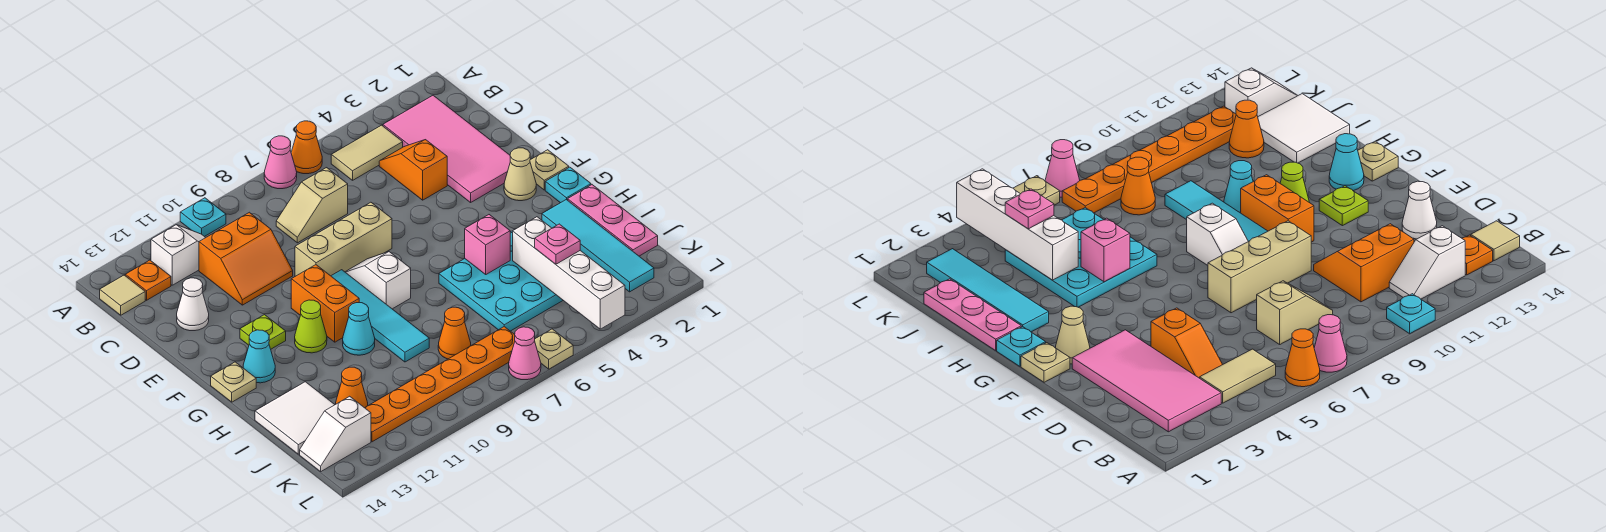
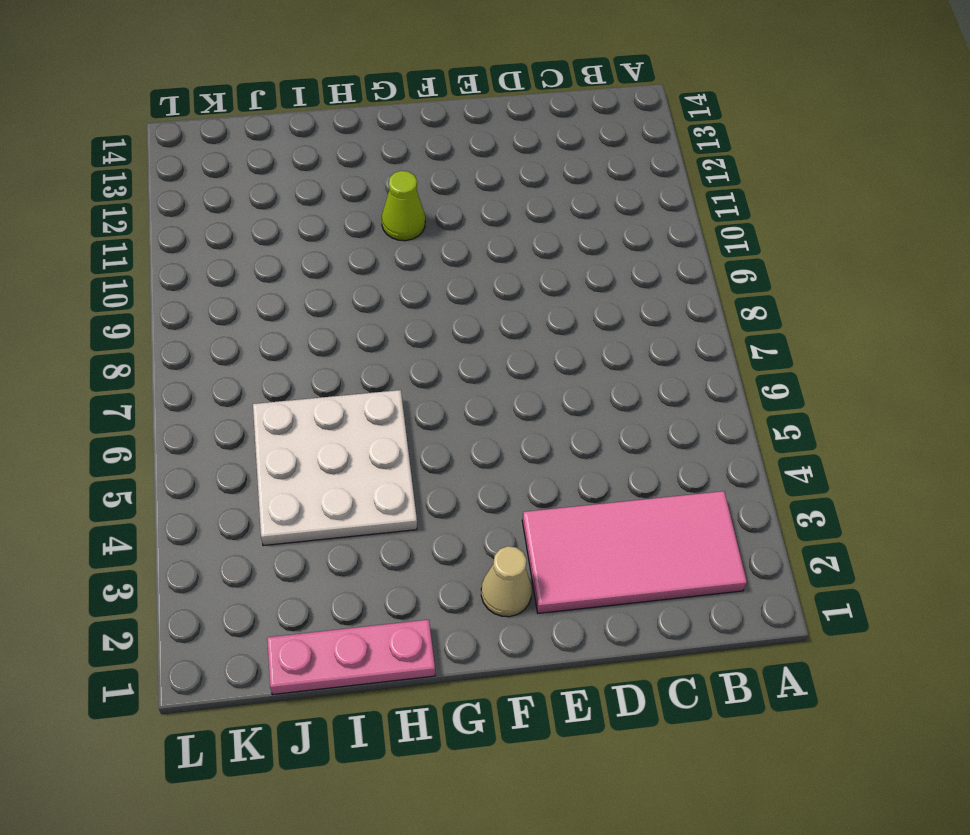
white plate H4:J6 level 1 -> cyan plate H4:J6 level 1
none -> orange cone A6 level 1
none -> pink cone A7 level 1
none -> cyan plate A10 level 1
none -> tan tile B4:B5 level 1

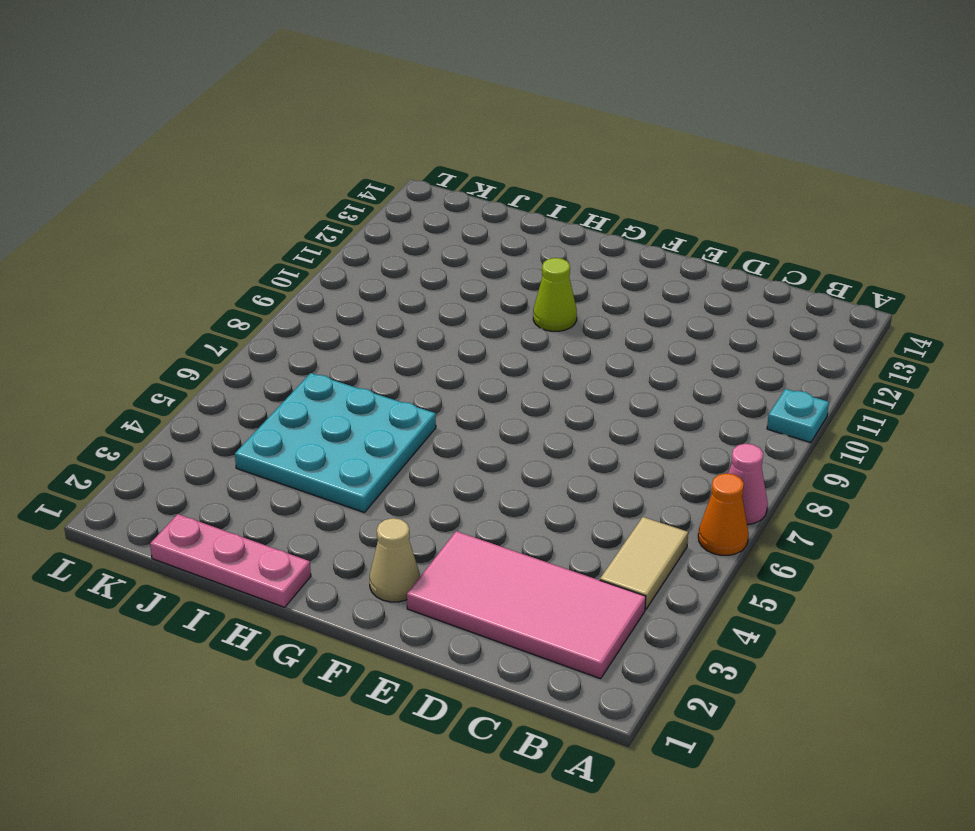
none -> white slope B11:B12 level 1 top 12
none -> orange plate B13 level 1
none -> tan tile B14 level 1
none -> orange slope C4:D4 level 1 top D

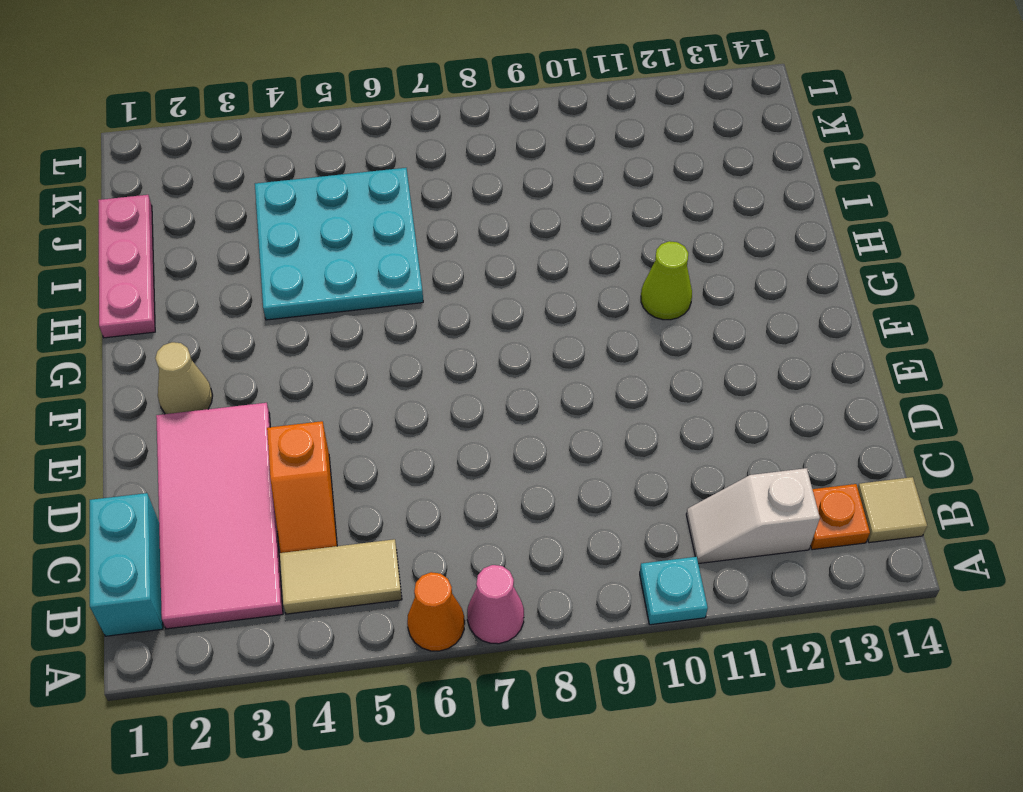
cyan brick B1:C1 level 1 -> none
none -> tan slope C7:C8 level 1 top 7
none -> orange slope C10:D11 level 1 top C
none -> white cone D13 level 1
none -> tan brick E7:E9 level 1

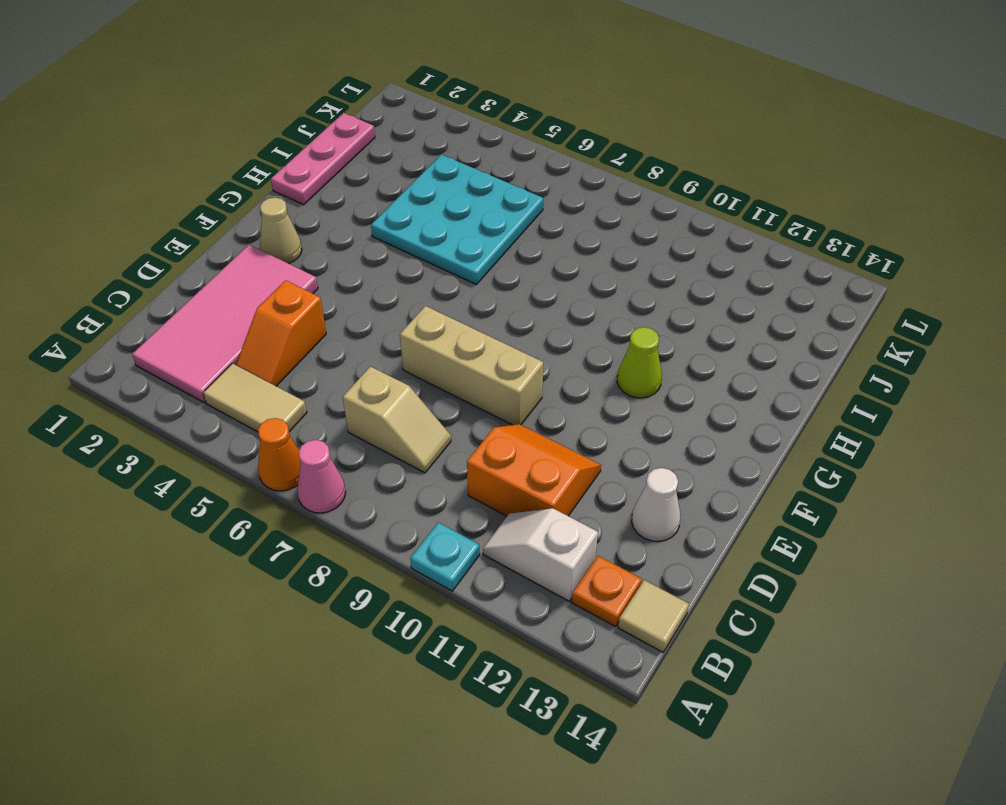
none -> tan plate F1 level 1
none -> white slope F8:G8 level 1 top G
none -> cyan tile F9:I9 level 1
none -> orange brick F10:G10 level 1

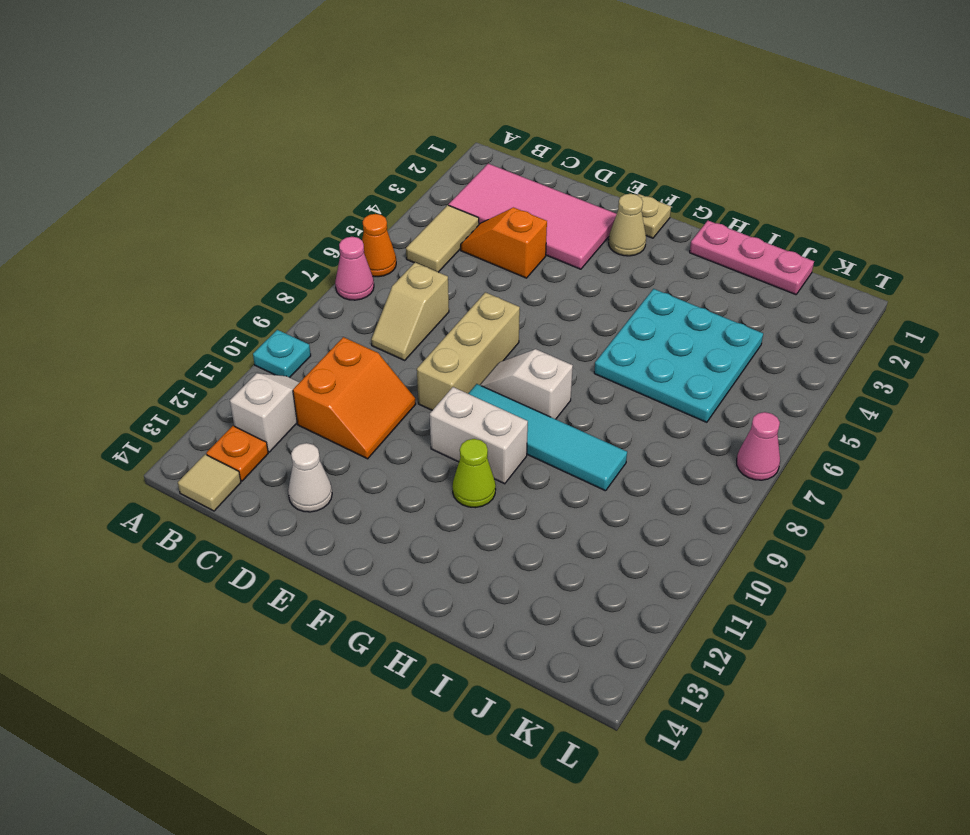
white brick F10:G10 level 1 -> orange brick F10:G10 level 1
none -> lime plate F12 level 1
none -> cyan plate G1 level 1
none -> cyan cone G13 level 1
none -> tan plate G14 level 1

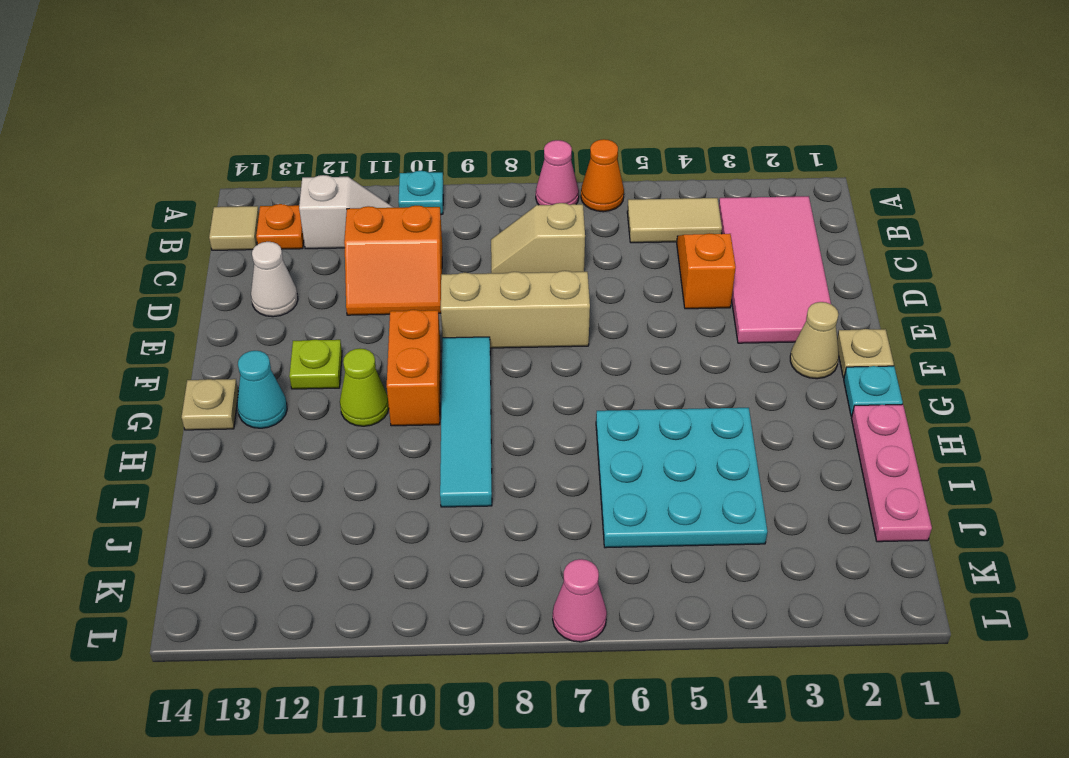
none -> white slope F8:G8 level 1 top G
none -> cyan tile H2:K2 level 1
none -> cyan cone H10 level 1
none -> white tile I13:J14 level 1

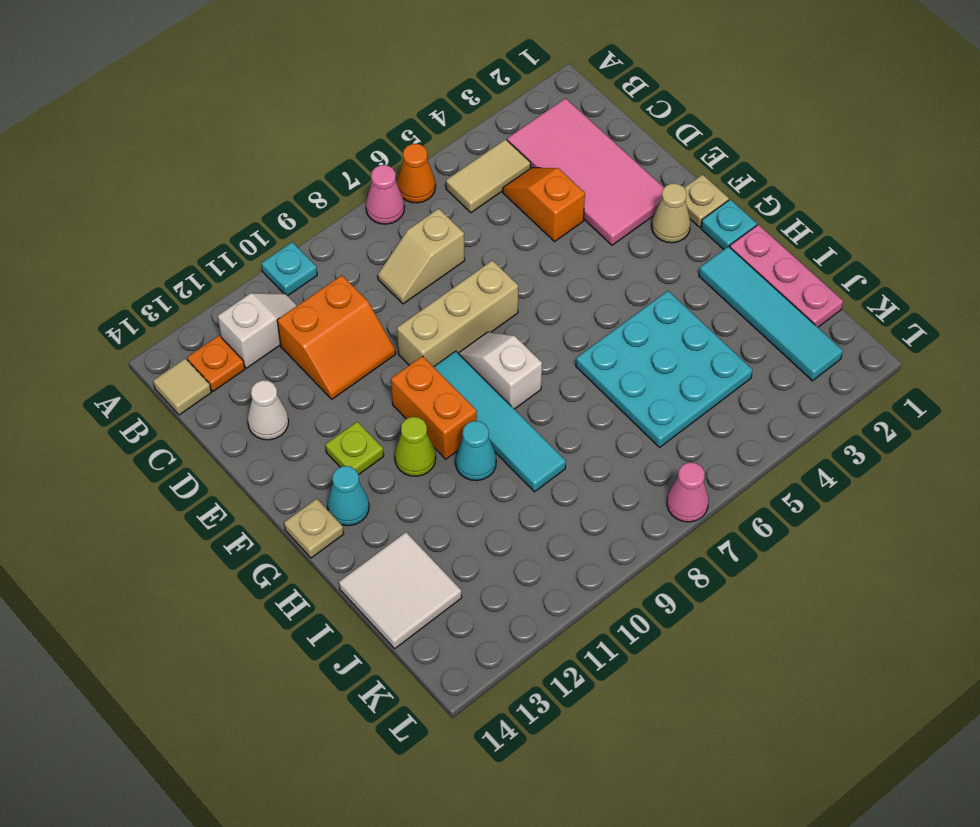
none -> orange cone J8 level 1
none -> orange cone J12 level 1
none -> orange plate K7:K12 level 1
none -> white slope K13:K14 level 1 top 13

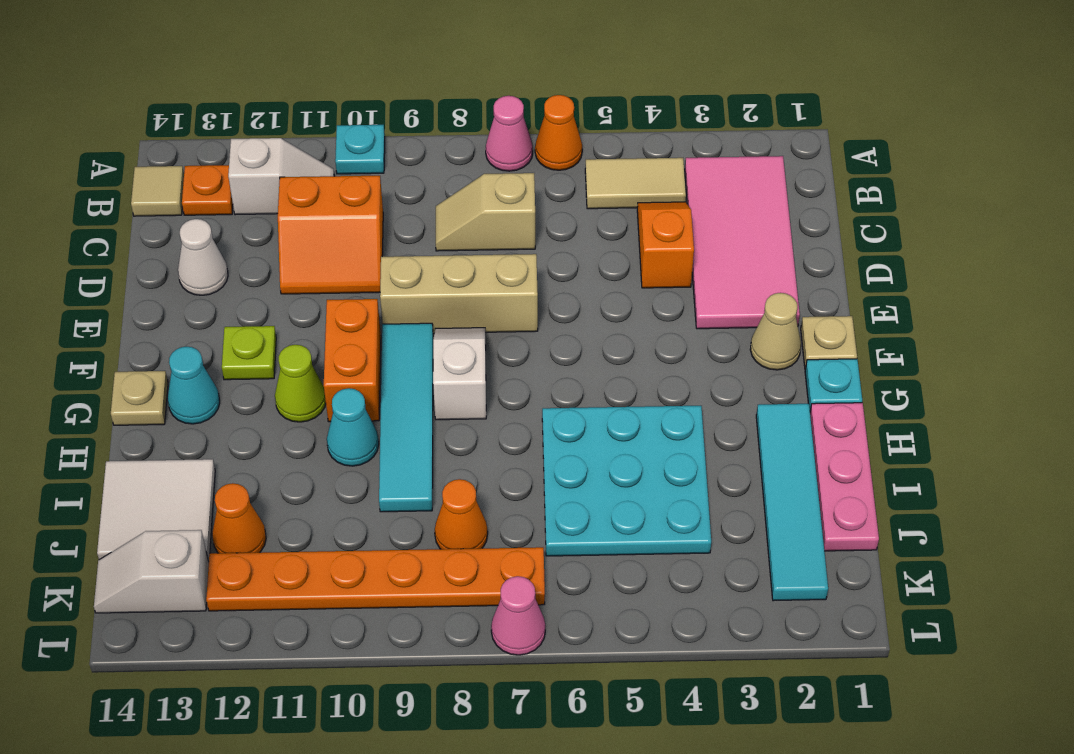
none -> tan plate L6 level 1
none -> pink brick H5 level 2
none -> white brick I4:L4 level 2
none -> pink plate J4 level 3

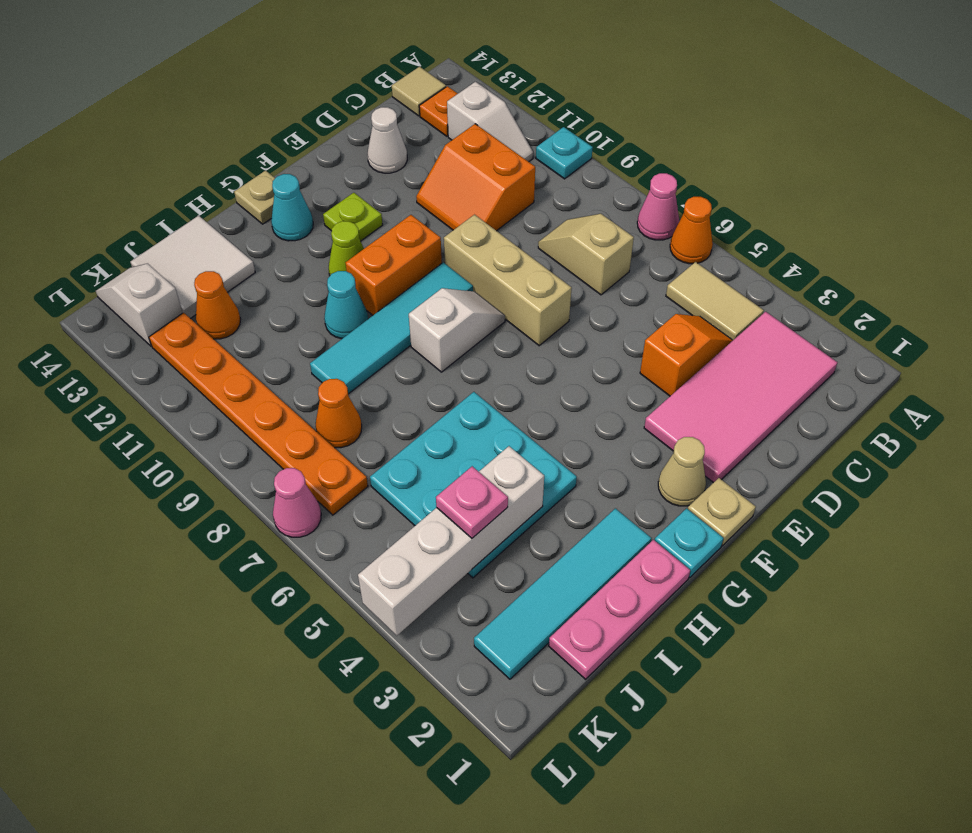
none -> tan plate L6 level 1
none -> pink brick H5 level 2

